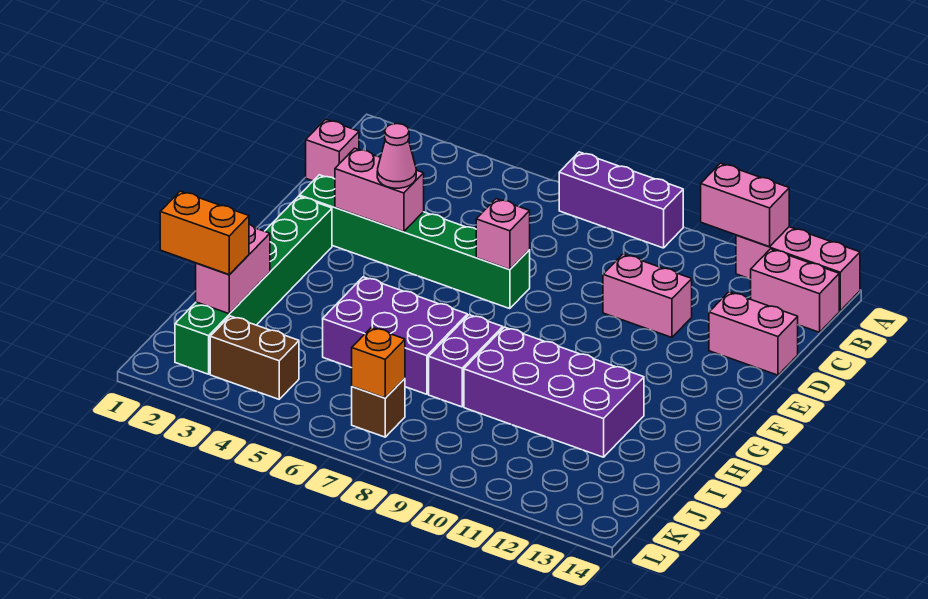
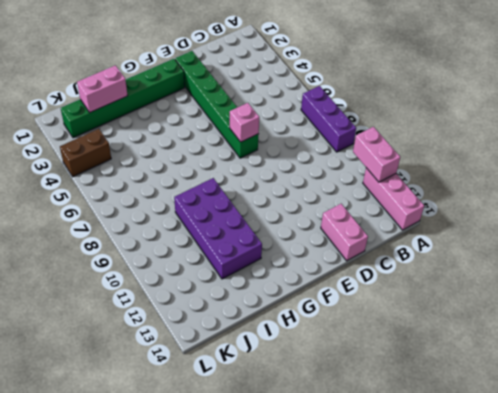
brown brick K4:L4 level 1 -> brown brick K3:K4 level 1
none -> pink brick B13:B14 level 1
none -> pink brick C1 level 1
none -> pink brick D10:D11 level 1

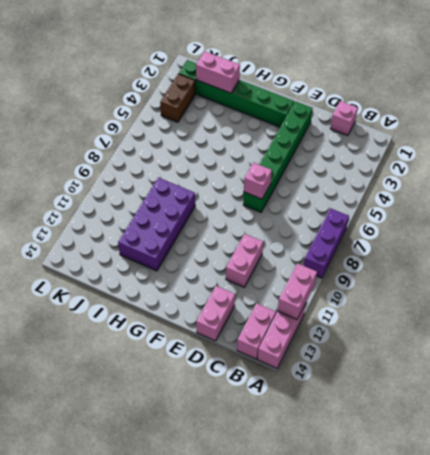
none -> purple brick H5:I7 level 1
none -> purple brick H8:I8 level 1
none -> brown brick K7 level 1

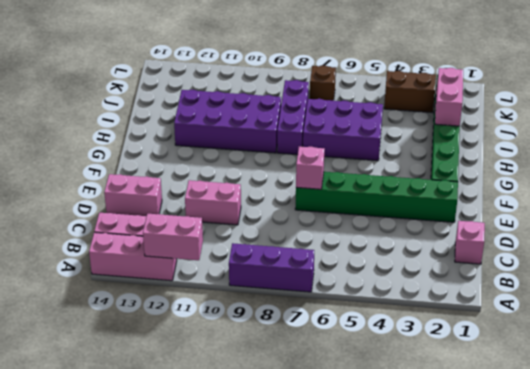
purple brick H8:J8 level 1 -> purple brick H8:I8 level 1
none -> pink brick E3:E4 level 2
none -> orange brick K7 level 2
none -> pink cone E4 level 3

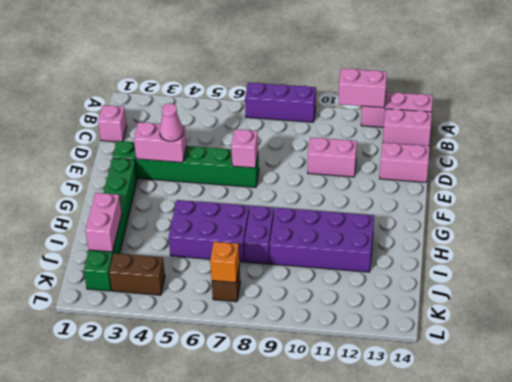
none -> orange brick J1:J2 level 3

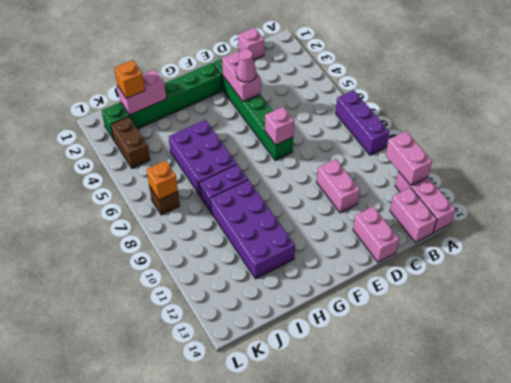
orange brick J2 level 3 -> orange brick J1:J2 level 3

